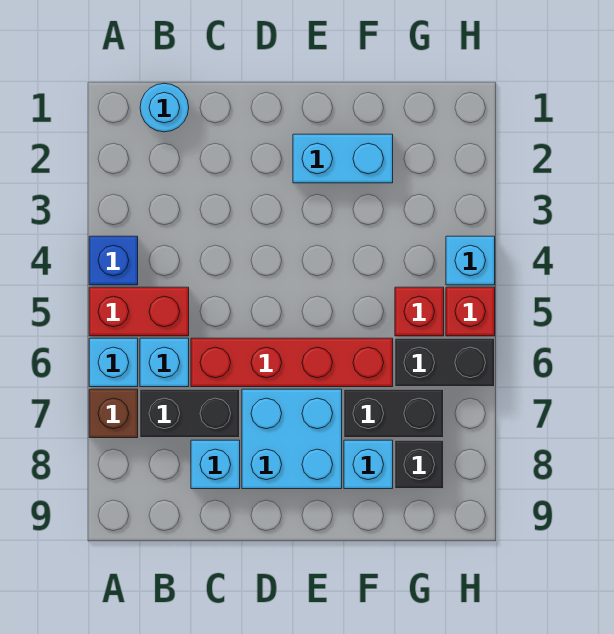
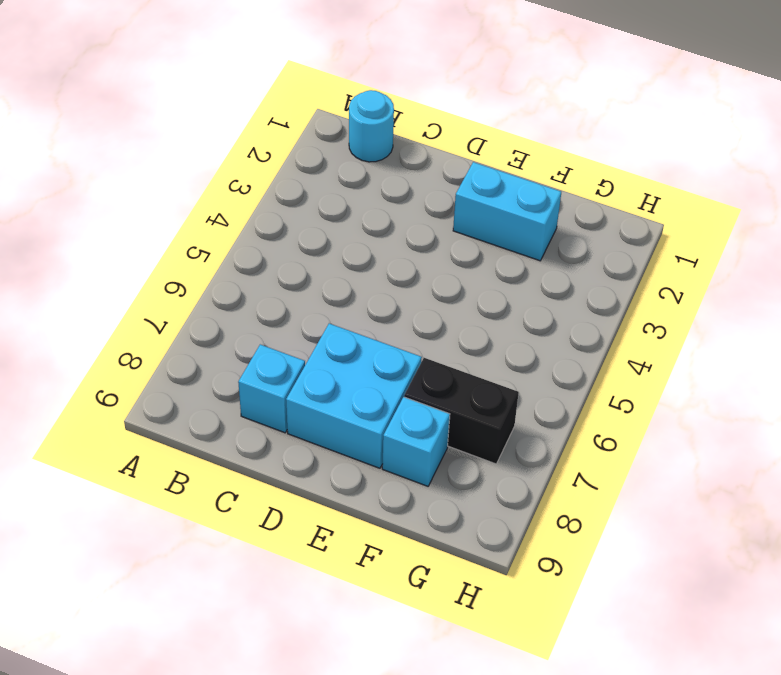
none -> blue brick A4 level 1
none -> red brick A5:B5 level 1
none -> cyan brick A6 level 1

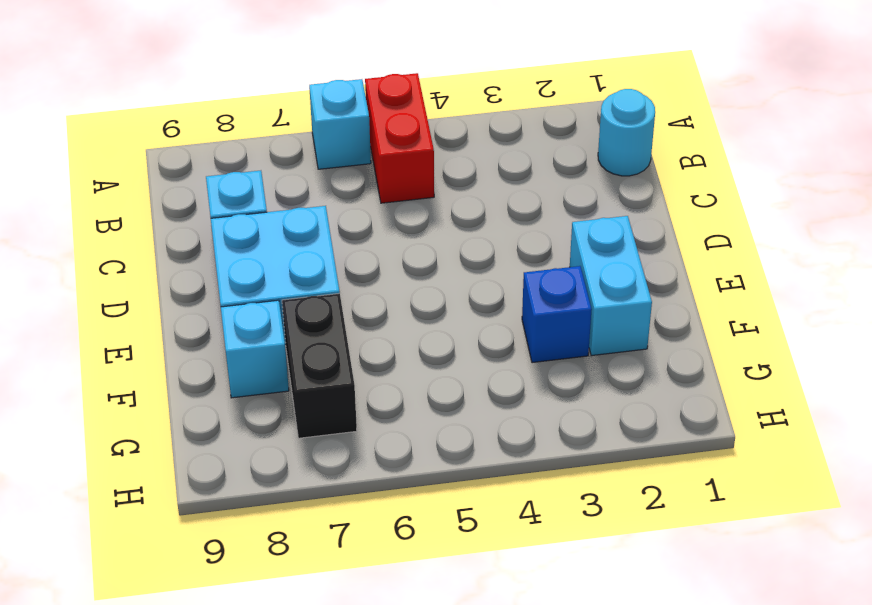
blue brick F3 level 1 -> blue brick A4 level 1
none -> brown brick A7 level 1
none -> cyan brick B6 level 1
none -> black brick B7:C7 level 1

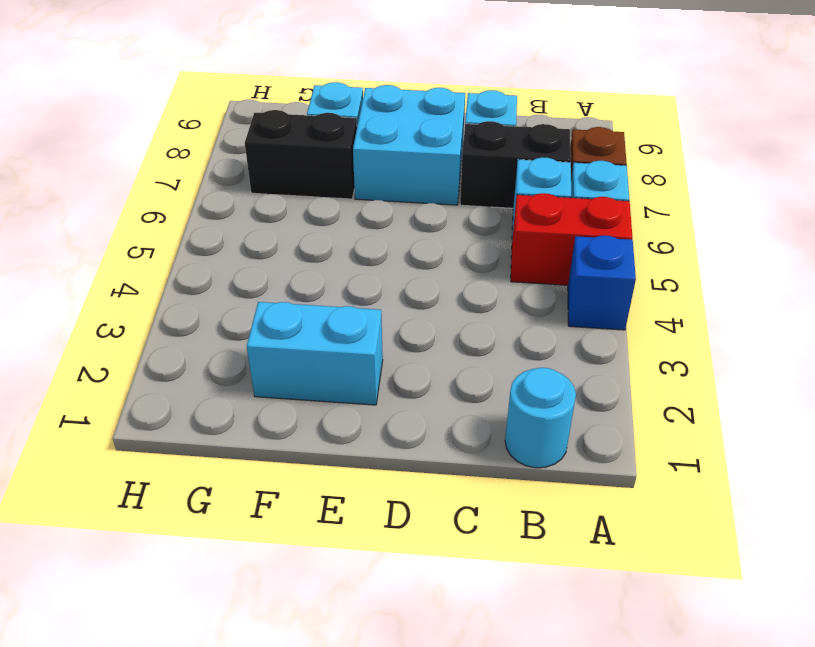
none -> red brick C6:F6 level 1
none -> red brick G5 level 1
none -> black brick G6:H6 level 1

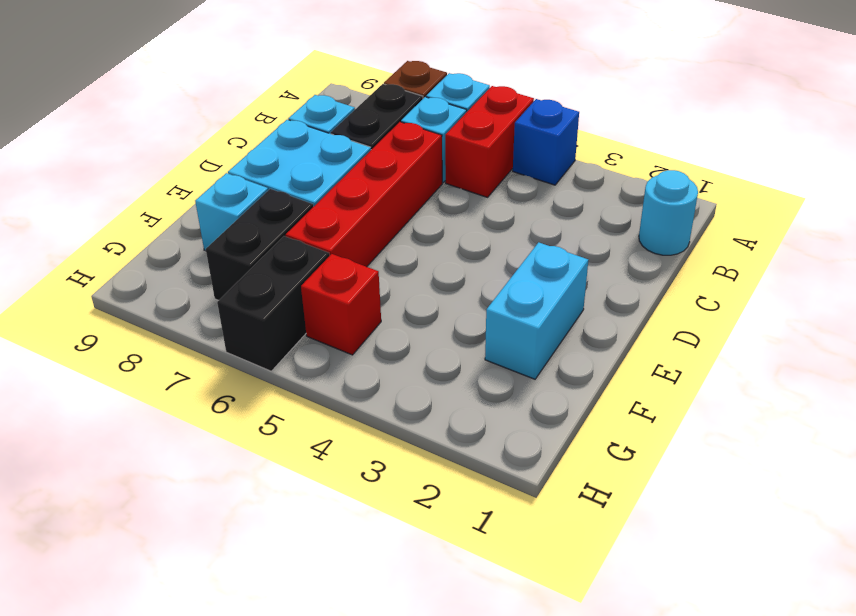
none -> black brick G8 level 1
none -> cyan brick H4 level 1
none -> red brick H5 level 1

